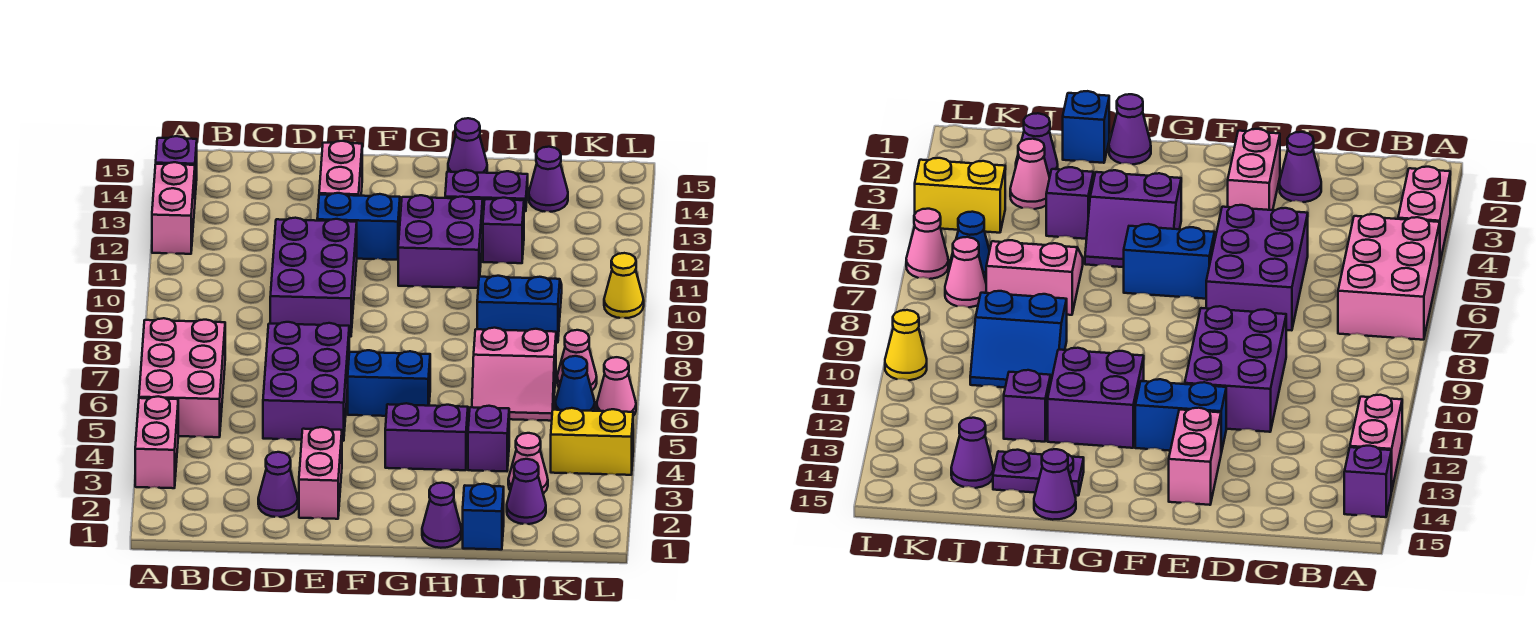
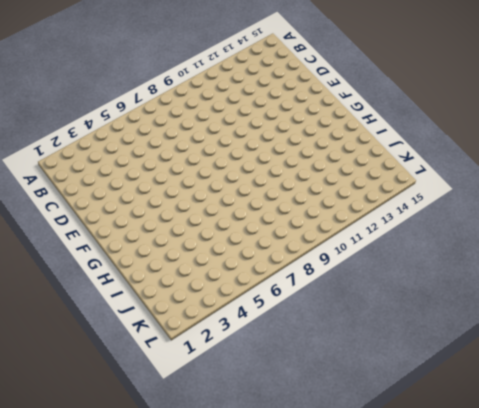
none -> pink brick A3:A4 level 1
none -> pink brick A5:B7 level 1
none -> pink brick A12:A13 level 1

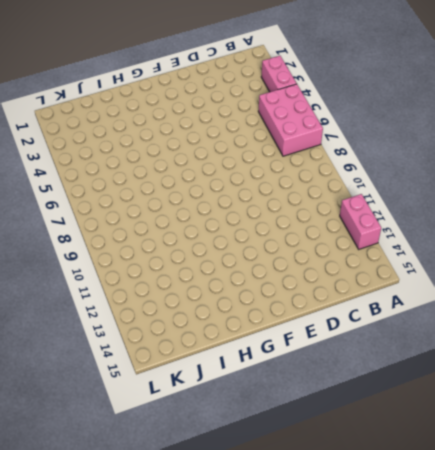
none -> purple brick A14 level 1
none -> purple cone D2 level 1
none -> purple brick D5:E7 level 1

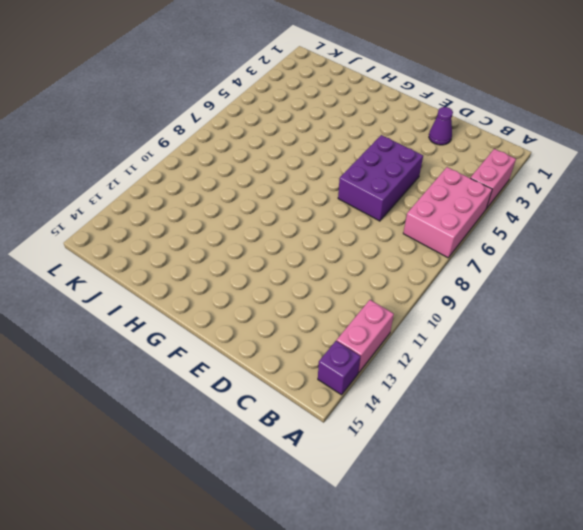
none -> purple brick D9:E11 level 1
none -> pink brick E2:E3 level 1
none -> blue brick E12:F12 level 1

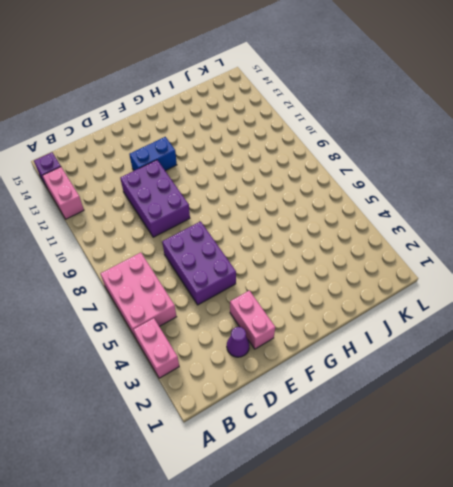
none -> pink brick E13:E14 level 1
none -> blue brick F6:G6 level 1
none -> purple slope G4:H5 level 1 top 4

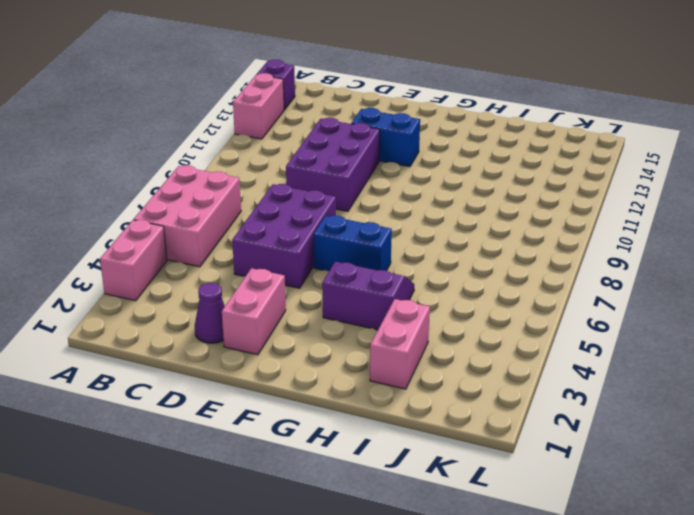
pink brick I2:I3 level 1 -> pink brick E13:E14 level 1
none -> purple brick G11:H12 level 1
none -> purple cone H1 level 1
none -> purple plate H14:I14 level 1

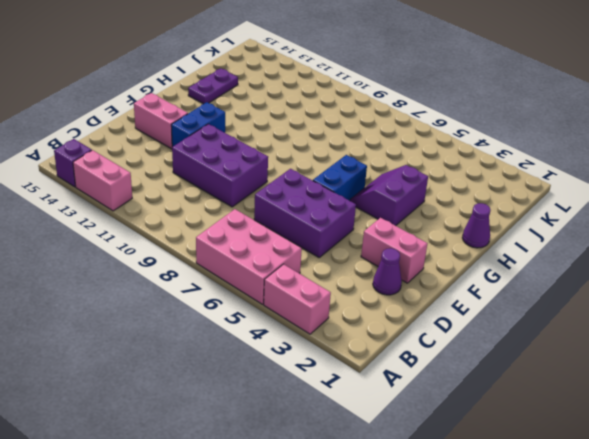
none -> purple brick G11:H12 level 1
none -> purple cone H15 level 1
none -> blue brick I1 level 1

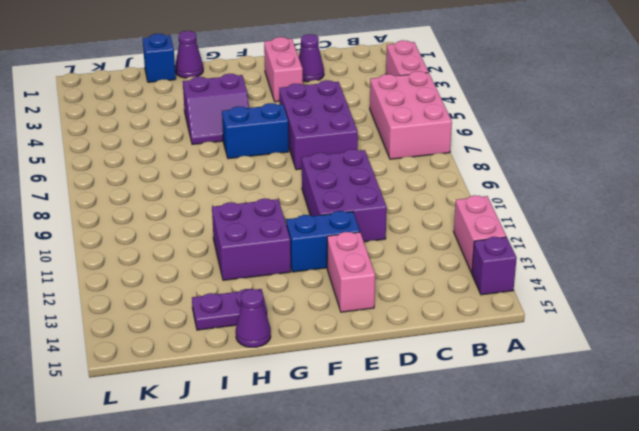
none -> purple brick I4 level 1
none -> pink slope I6:J7 level 1 top 7
none -> blue slope I9:J10 level 1 top 9

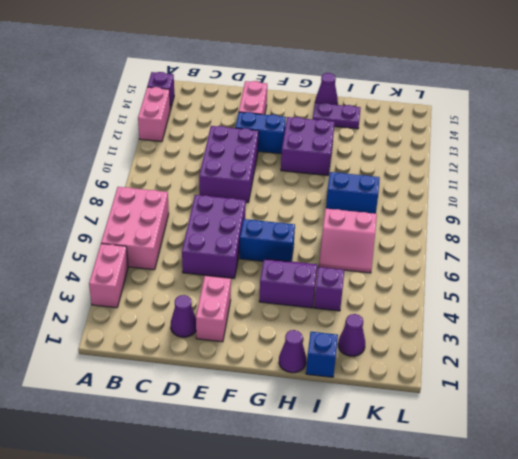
none -> purple brick I12 level 1
none -> pink cone J3 level 1
none -> purple cone J14 level 1

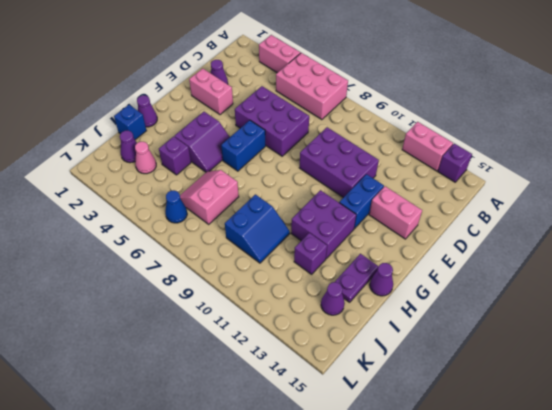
none -> yellow brick K4:L4 level 1
none -> pink cone K7 level 1
none -> pink cone L6 level 1

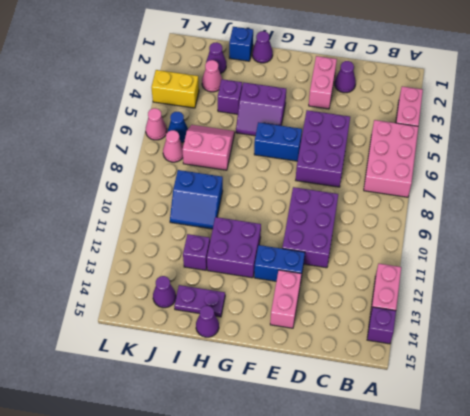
none -> yellow cone L10 level 1

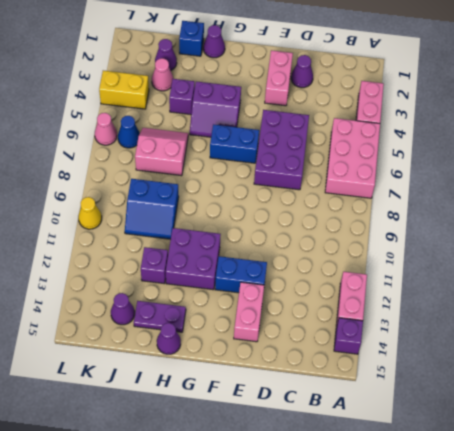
none -> purple brick D9:E11 level 1
none -> pink cone K7 level 1

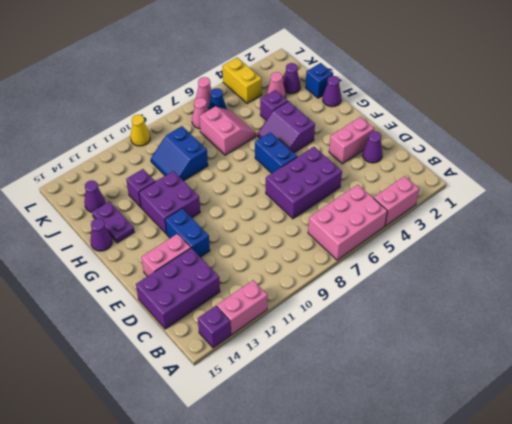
purple brick C13:D15 level 1 -> purple brick D9:E11 level 1

